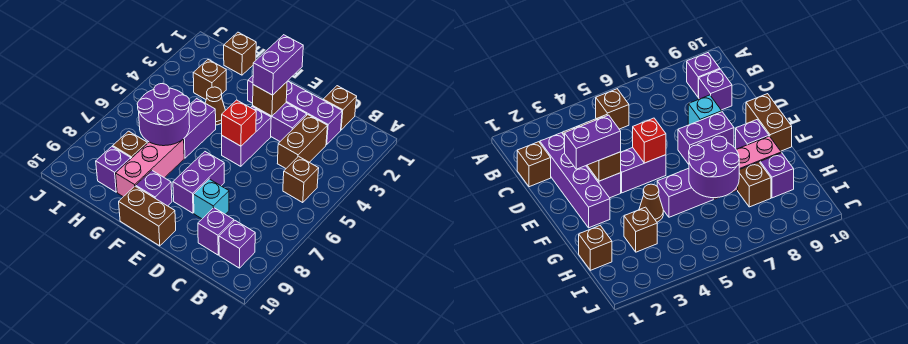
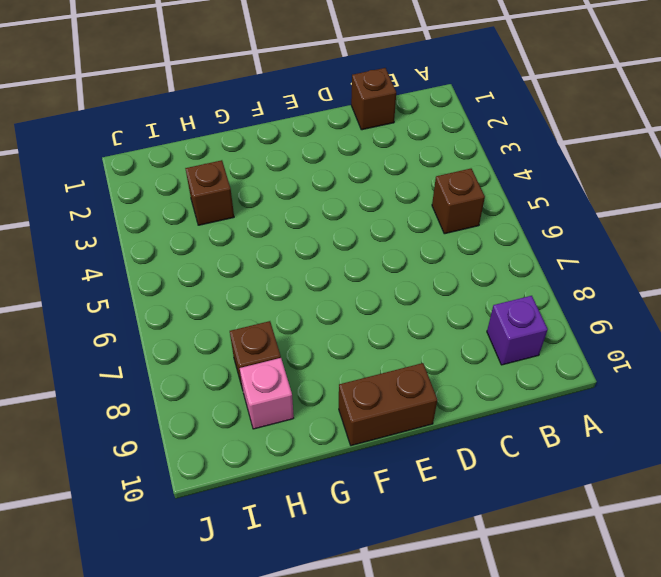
pink brick H9 level 1 -> purple brick H9 level 1
none -> purple brick C2:F2 level 1
none -> brown brick C3:C4 level 1
none -> purple brick C9 level 1

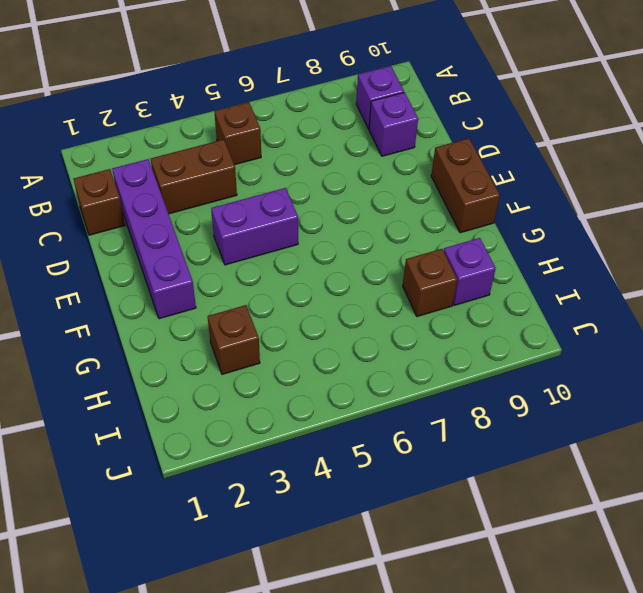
none -> purple brick D3:E3 level 1
none -> cyan brick D8 level 1
none -> purple brick E7:E8 level 1

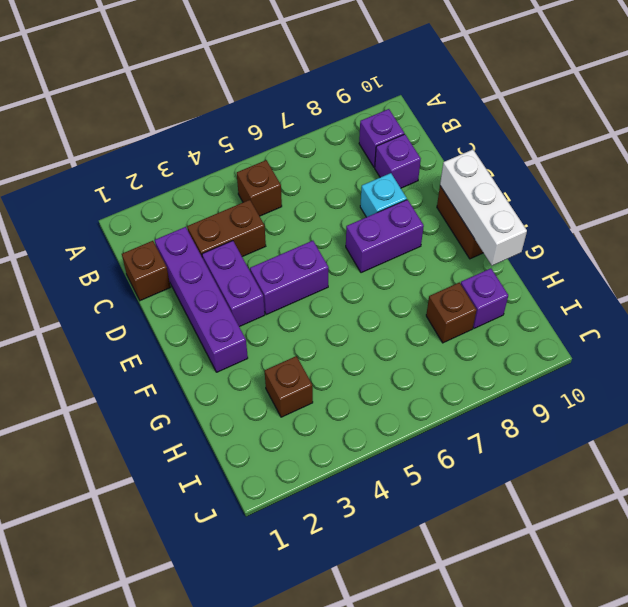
white brick E10:G10 level 2 -> none
none -> purple brick F9 level 1
none -> brown cone G4 level 1
none -> purple brick G5:G6 level 1

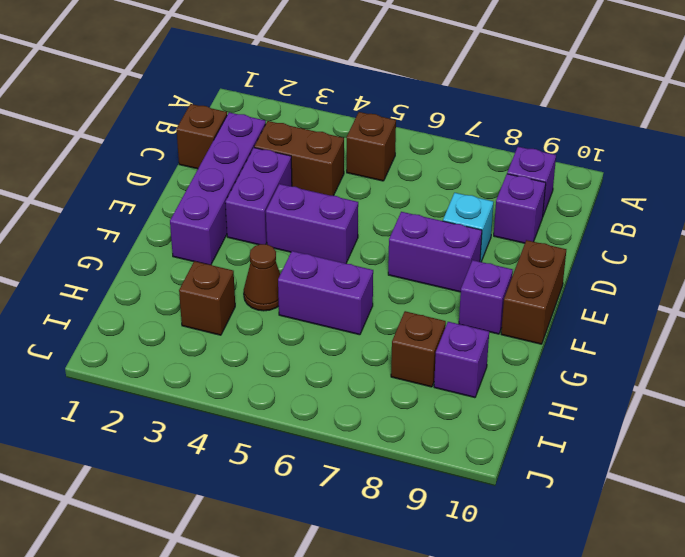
none -> pink brick G7:G9 level 1
none -> brown brick H1 level 1
none -> brown brick E3 level 2

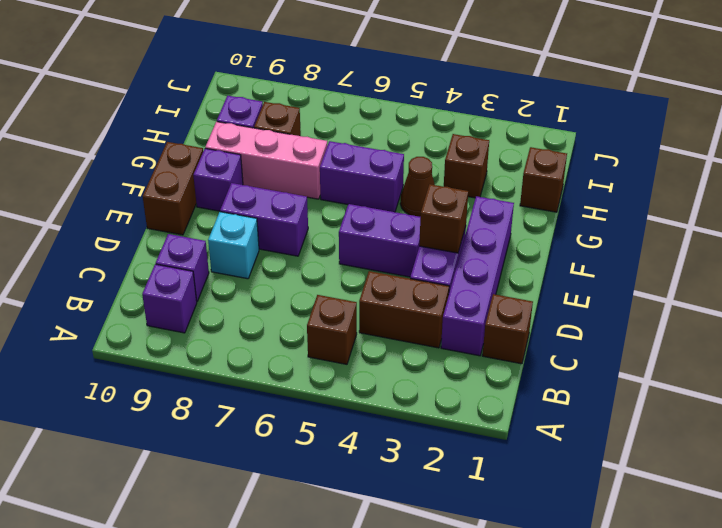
none -> red brick E5 level 2
none -> purple round brick G6:H7 level 2
none -> purple brick E2:E3 level 3

